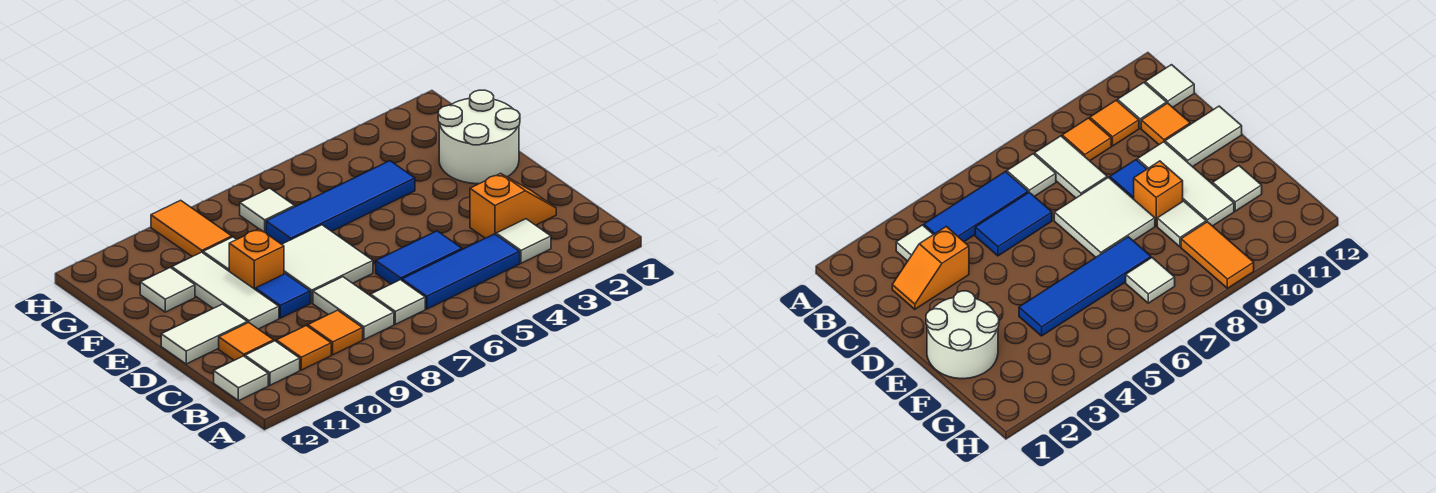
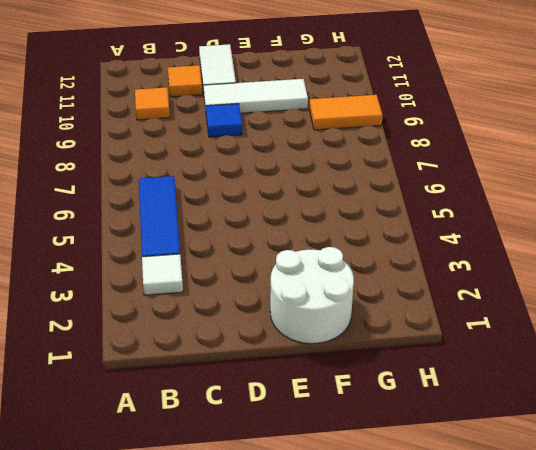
none -> white tile B7 level 1
none -> white tile B8:C8 level 1
none -> orange tile B9 level 1

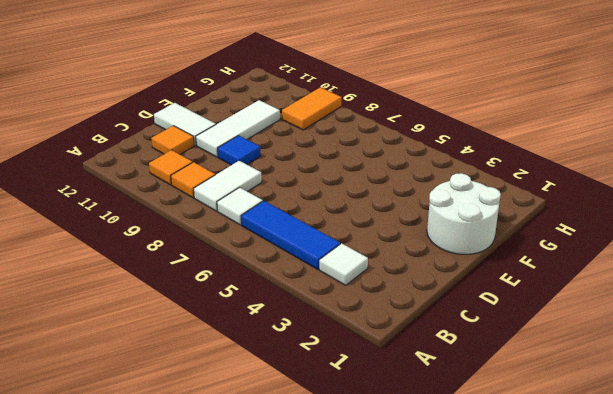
none -> white tile B11 level 1
none -> white tile B12 level 1
none -> orange slope C2:C3 level 1 top 3

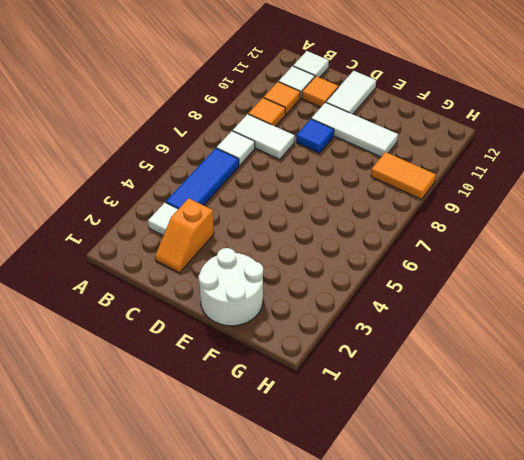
none -> blue tile C5:C6 level 1
none -> white tile D7:E8 level 1
none -> orange brick E9 level 1

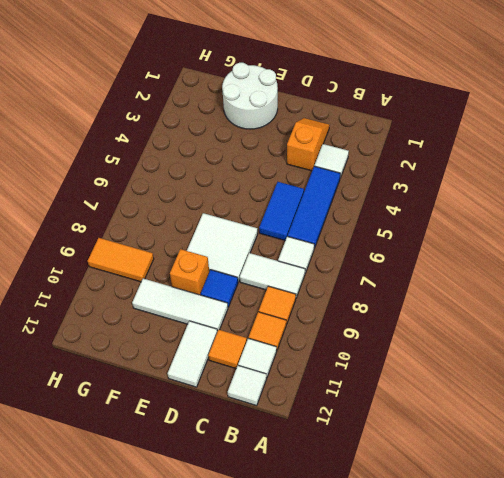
none -> blue tile F4:F7 level 1
none -> white tile F9 level 1
none -> white tile F11 level 1

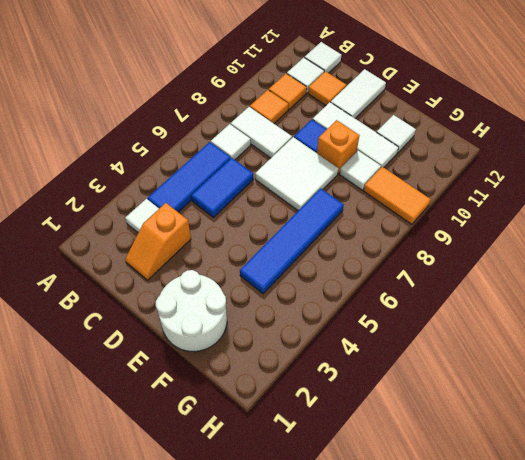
none -> white tile G7 level 1

